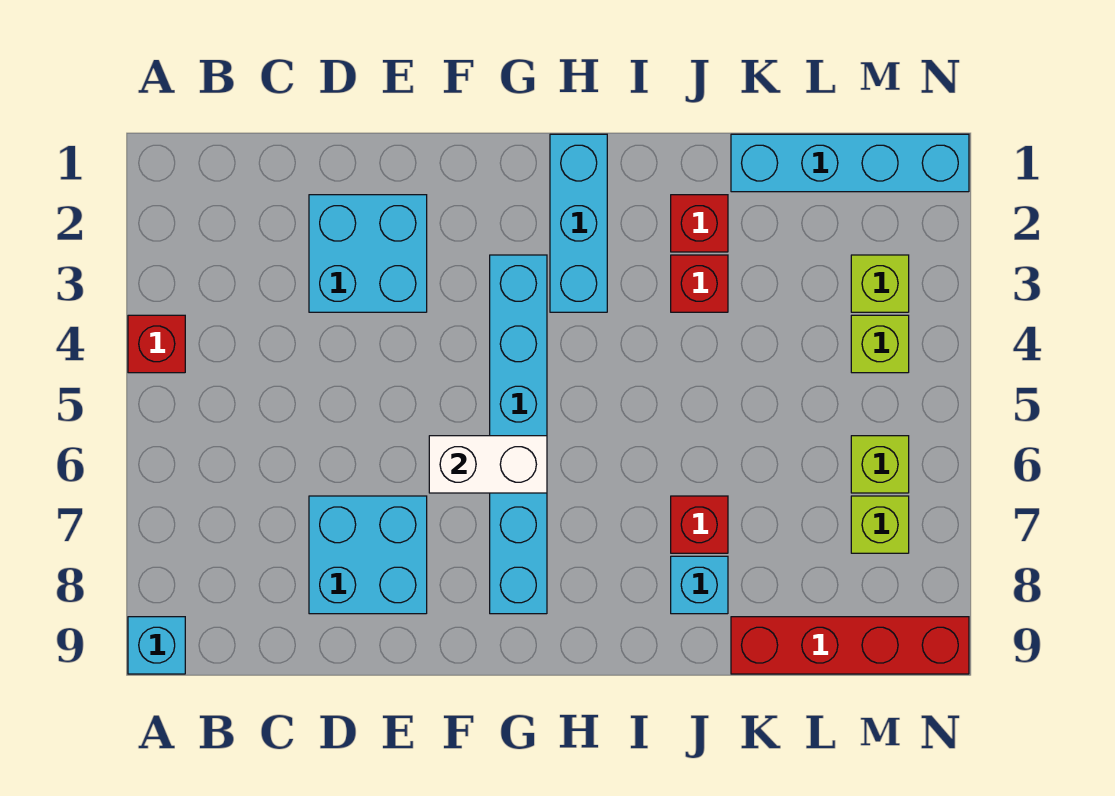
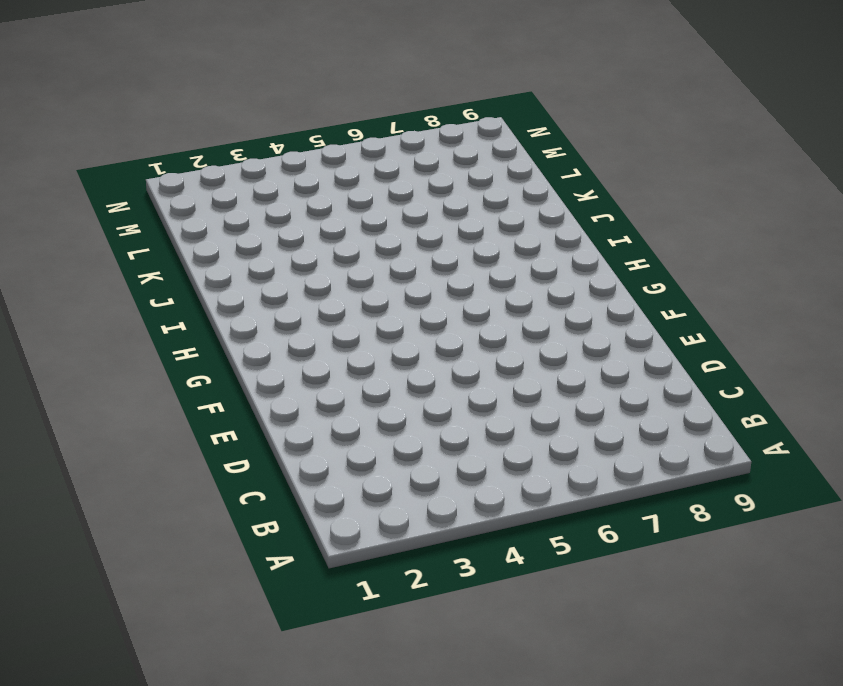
none -> red brick A4 level 1
none -> cyan brick A9 level 1
none -> cyan brick D2:E3 level 1

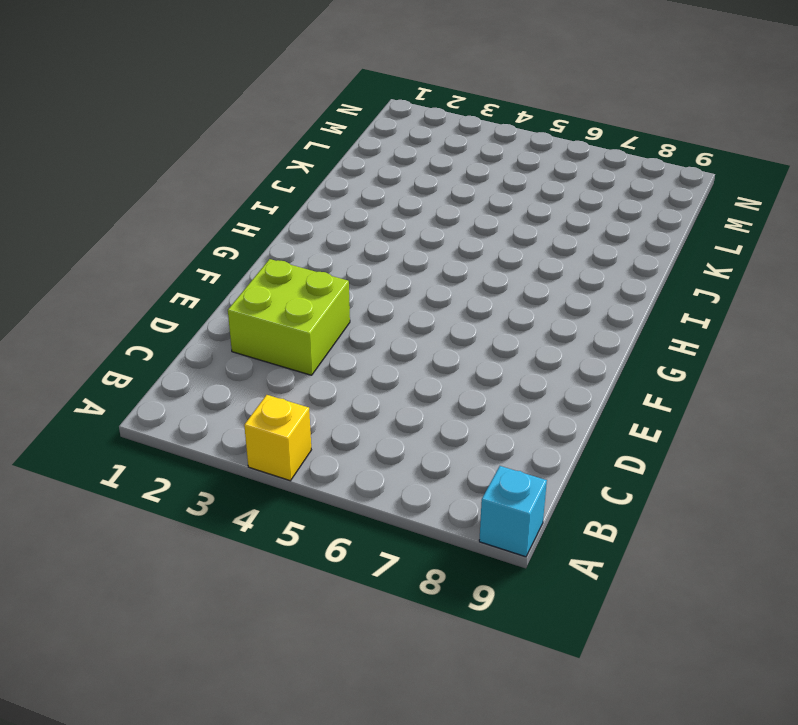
yellow brick A4 level 1 -> red brick A4 level 1
lime brick D2:E3 level 1 -> cyan brick D2:E3 level 1
none -> cyan brick D7:E8 level 1
none -> cyan brick G3:G8 level 1
none -> cyan brick H1:H3 level 1

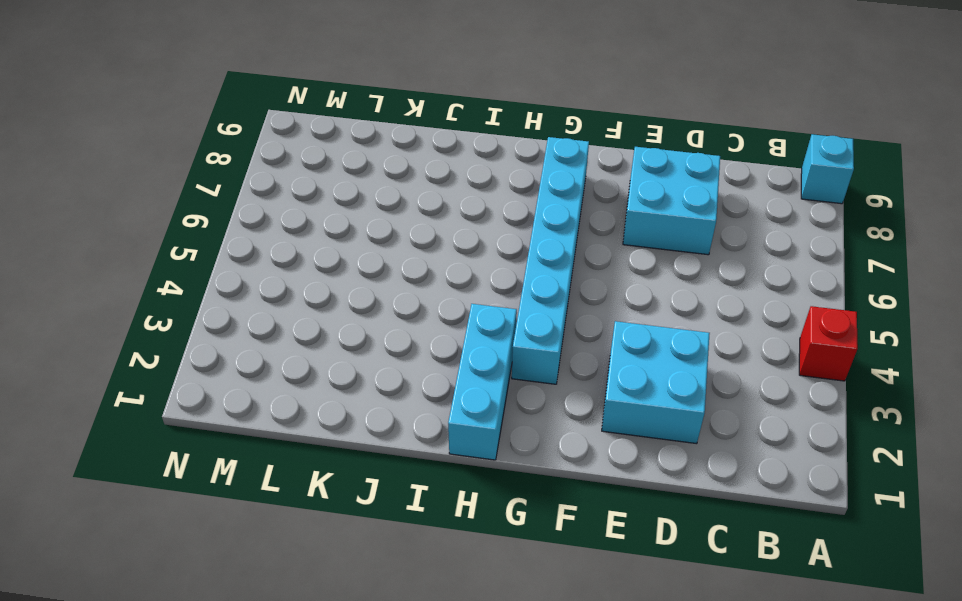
none -> red brick J2 level 1
none -> red brick J3 level 1
none -> red brick J7 level 1

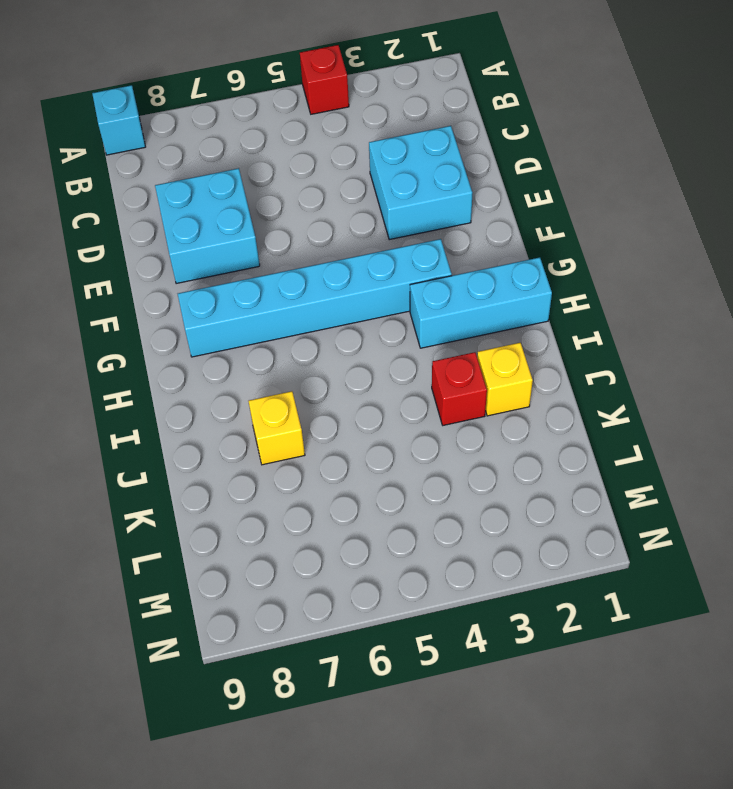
yellow brick J2 level 1 -> red brick J2 level 1
yellow brick J7 level 1 -> red brick J7 level 1
none -> cyan brick J8 level 1
none -> cyan brick K1:N1 level 1
none -> red brick K9:N9 level 1

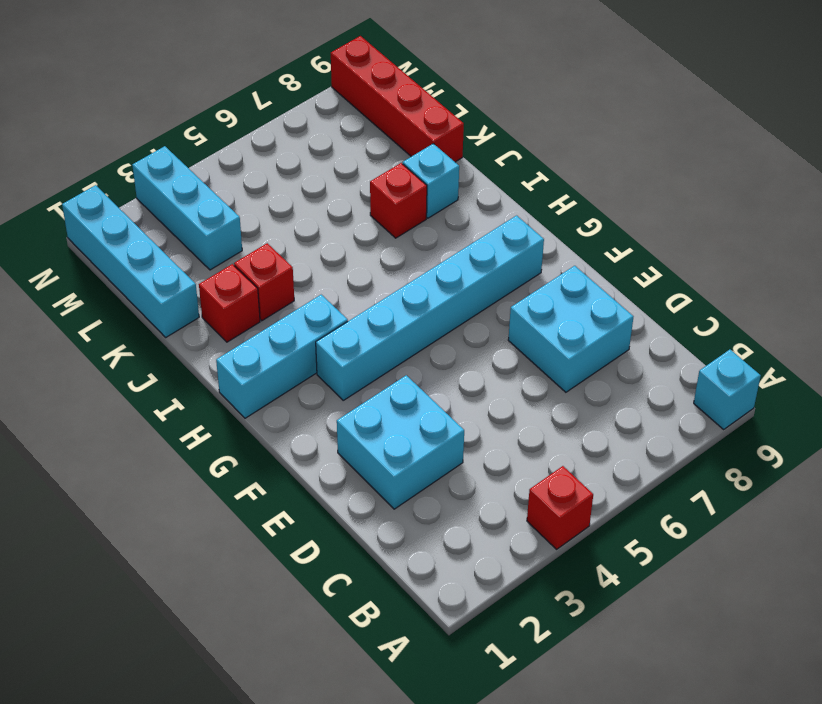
cyan brick L3:N3 level 1 -> lime brick M3 level 1
none -> lime brick M4 level 1
none -> lime brick M6 level 1
none -> lime brick M7 level 1

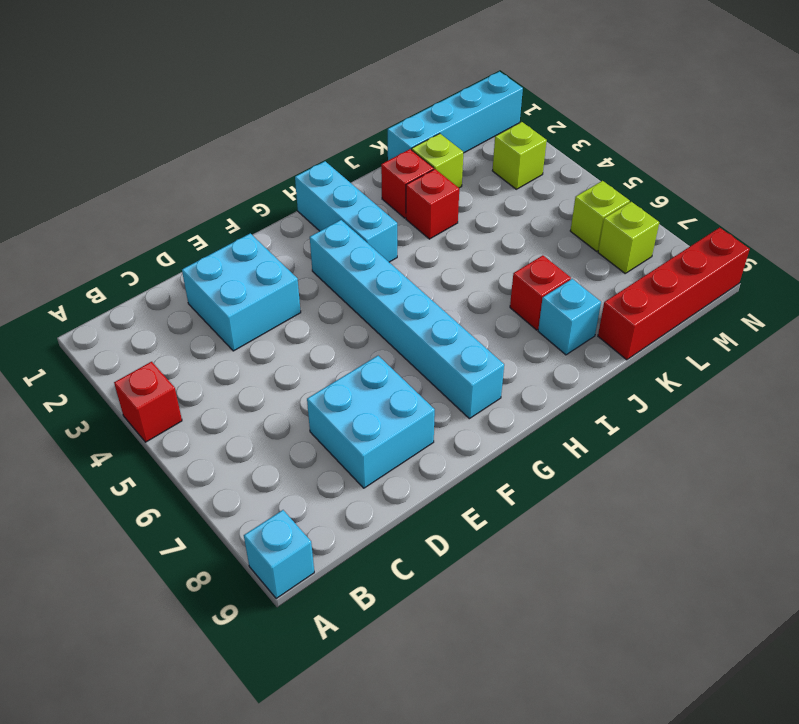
lime brick K2 level 1 -> lime brick M4 level 1
none -> white brick F6:G6 level 2

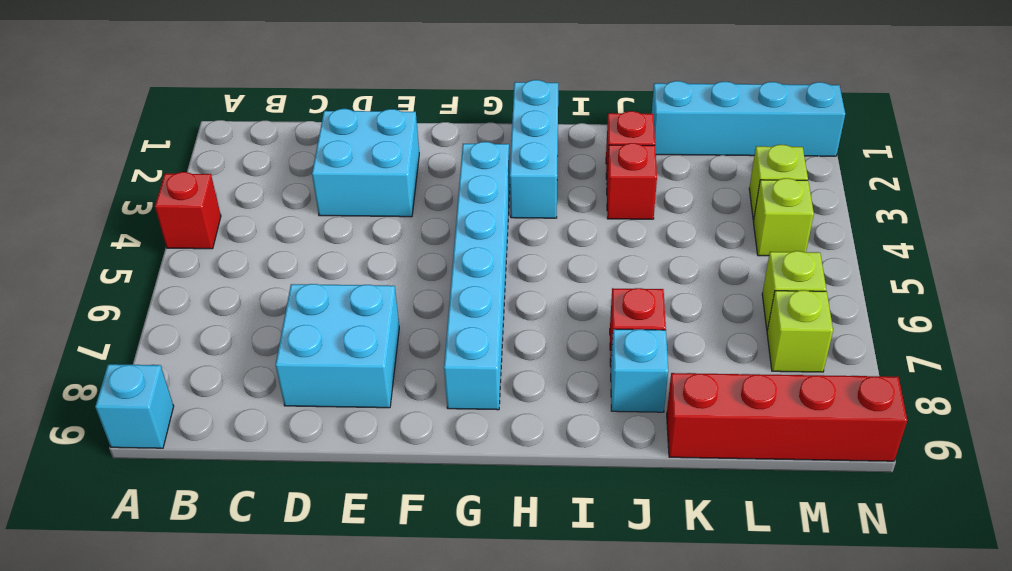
none -> white brick F6:G6 level 2

